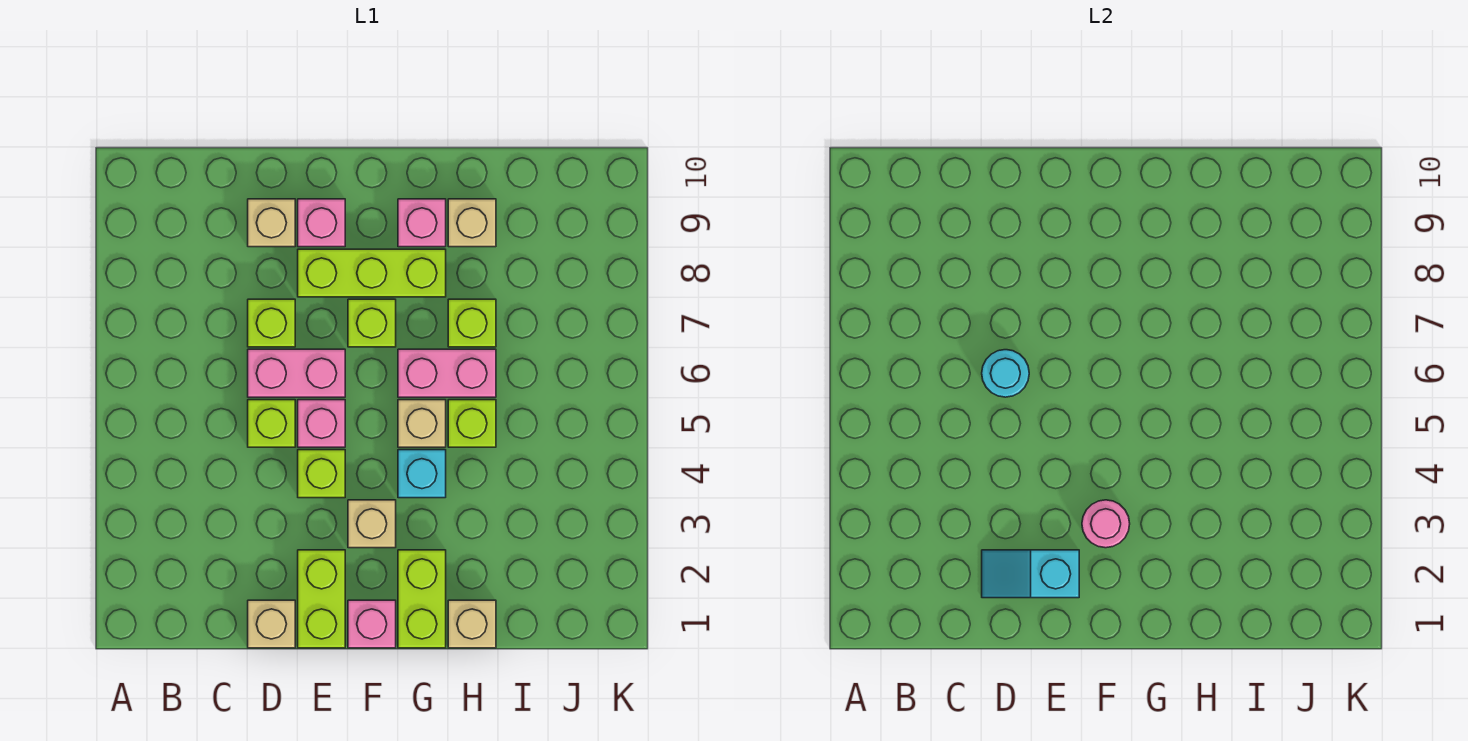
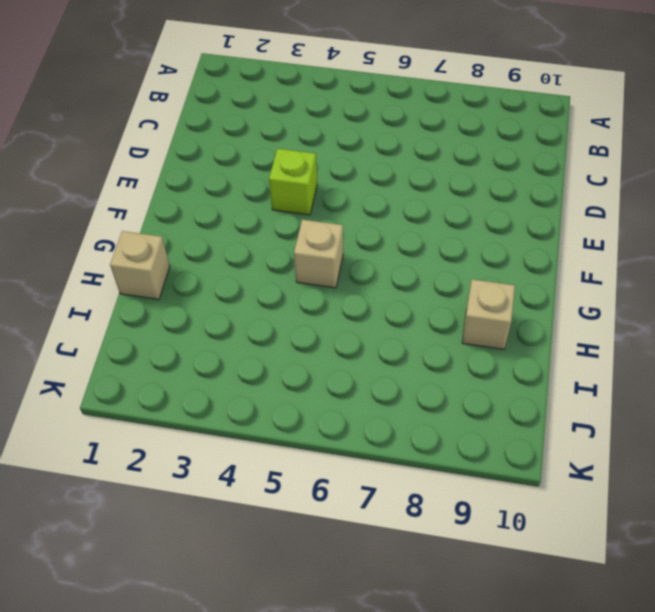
none -> tan brick D1 level 1
none -> lime brick D5 level 1
none -> pink brick D6:E6 level 1

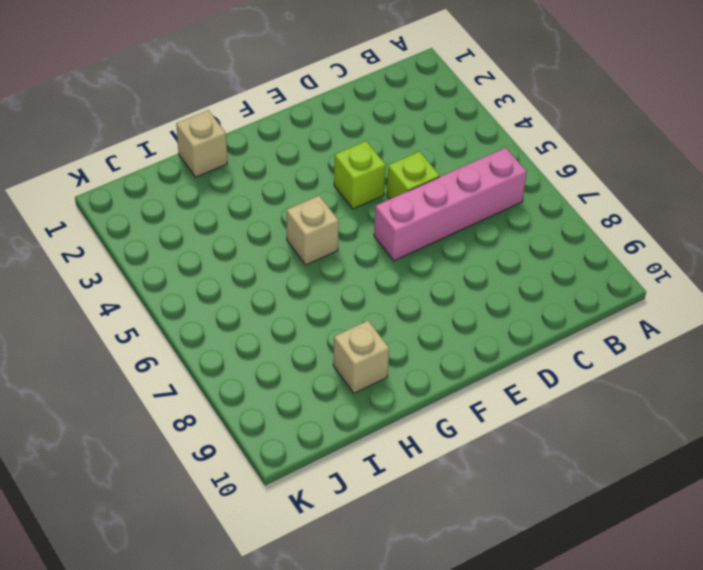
pink brick B6:E6 level 1 -> pink brick D6:E6 level 1
none -> tan brick D1 level 1
none -> lime brick D7 level 1
none -> tan brick D9 level 1

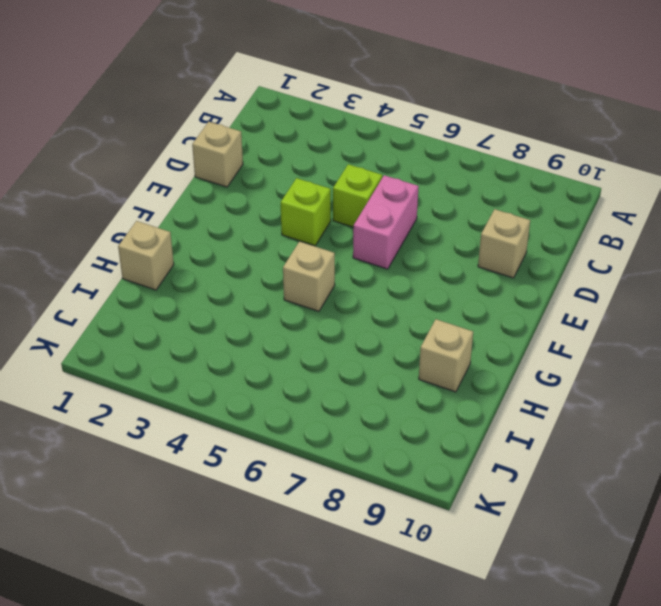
none -> lime brick D7 level 1
none -> lime brick E1:E2 level 1
none -> pink brick E5 level 1

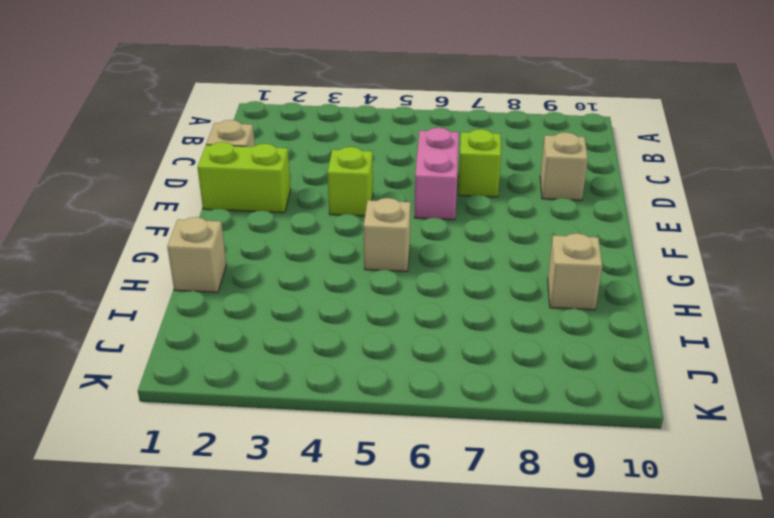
none -> lime brick D5 level 1
none -> pink brick E5 level 1
none -> lime brick E8:G8 level 1

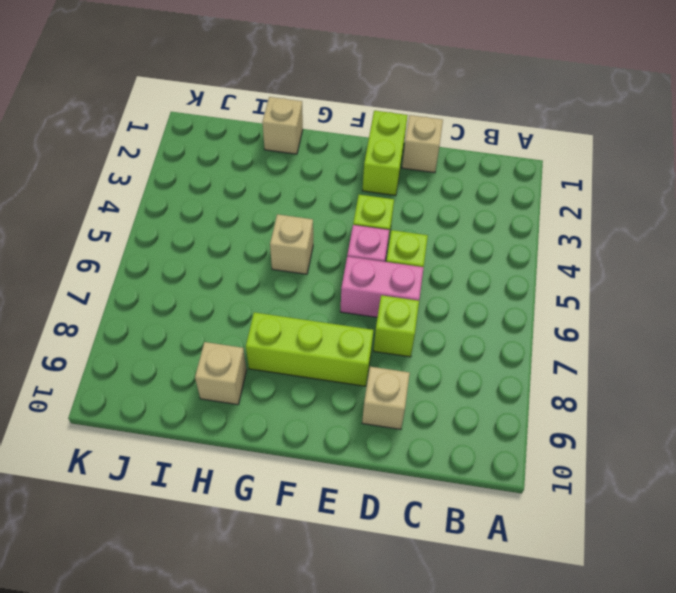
none -> pink brick E9 level 1
none -> pink brick F1 level 1
none -> tan brick F3 level 1

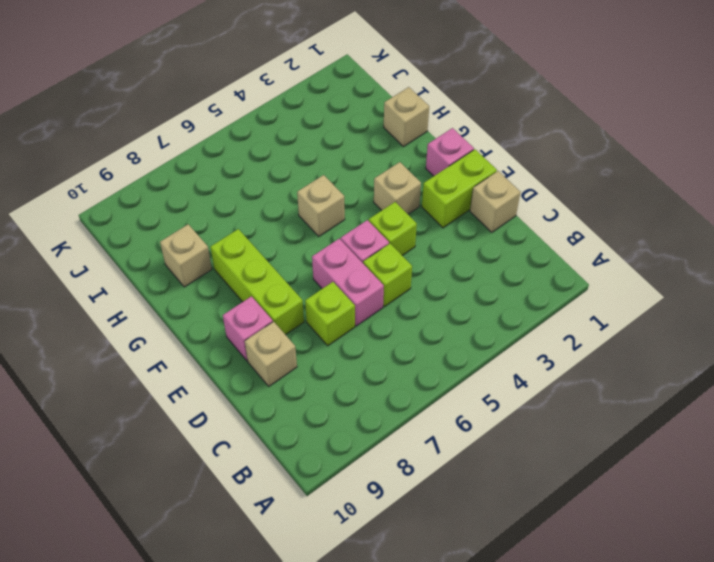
none -> lime brick F7 level 1
none -> lime brick G1:G2 level 1
none -> cyan brick G4 level 1

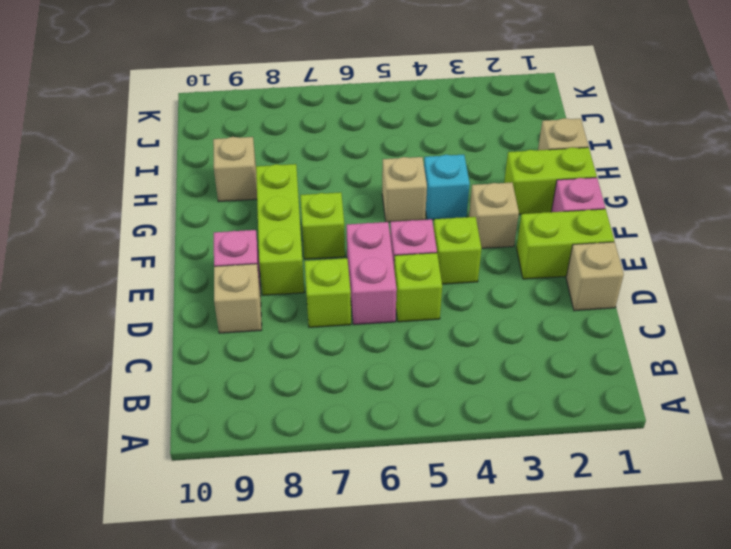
none -> pink brick G6:H6 level 1
none -> pink brick G9 level 1
none -> lime brick H5 level 1

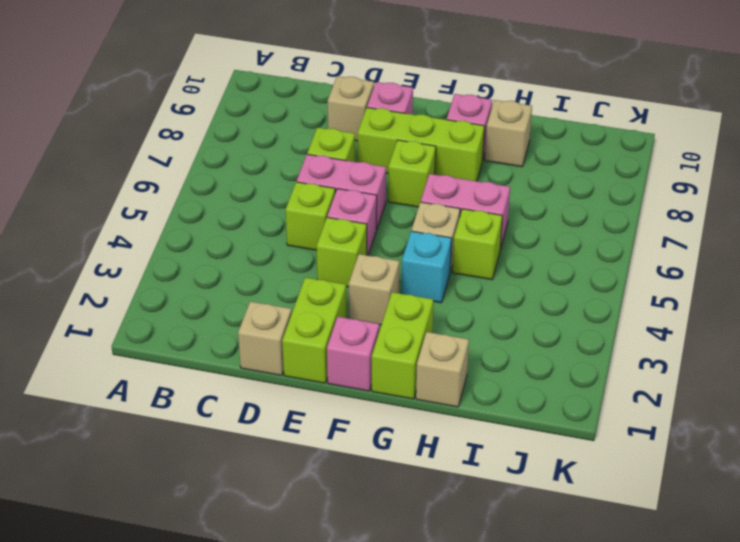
none -> lime brick H7 level 1
none -> cyan slope D2:E2 level 2 top E
none -> cyan round brick D6 level 2

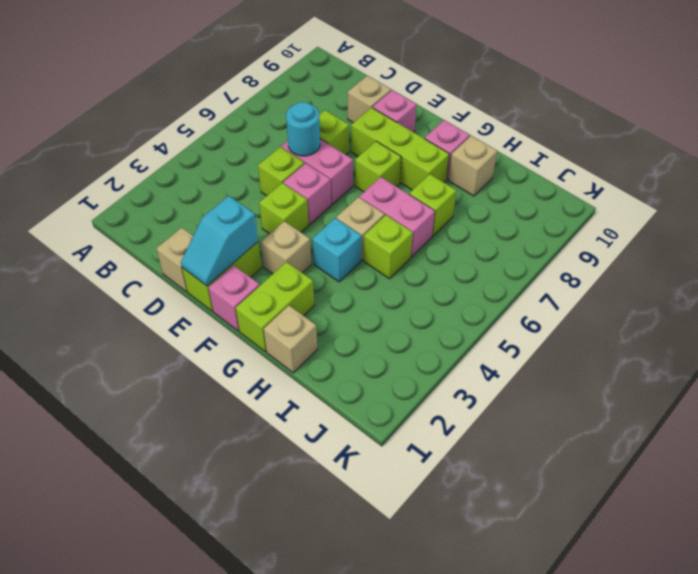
cyan slope E1:E2 level 2 top 2 -> cyan slope D2:E2 level 2 top E
none -> pink round brick F3 level 2

